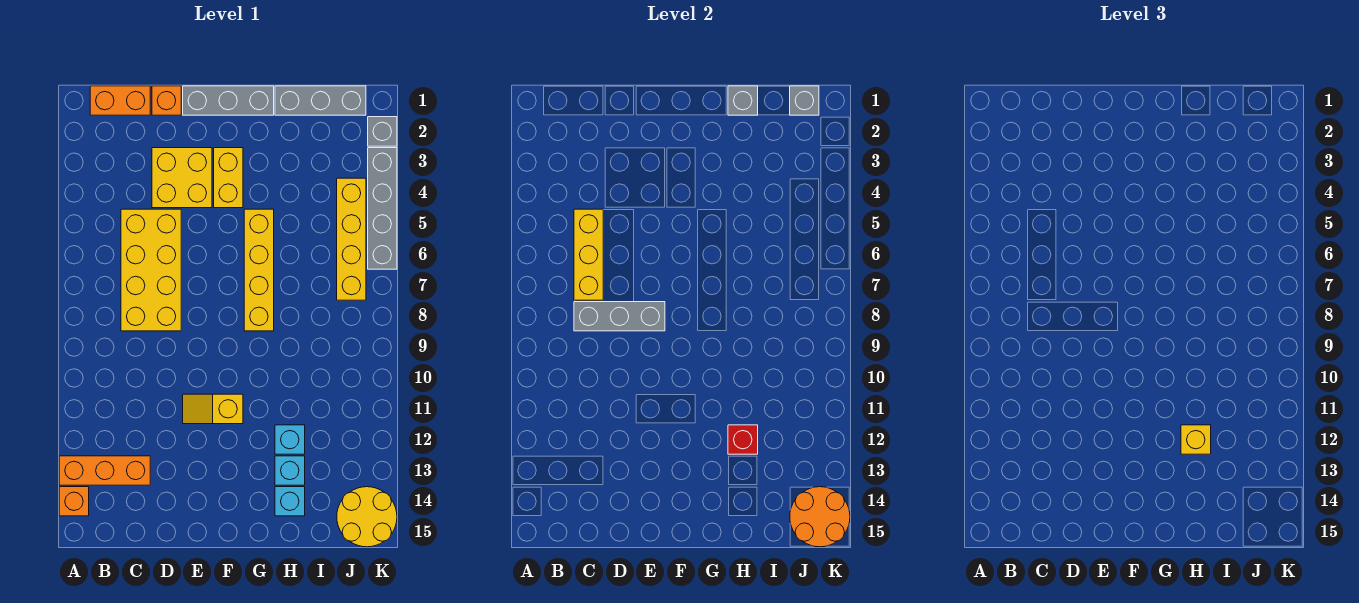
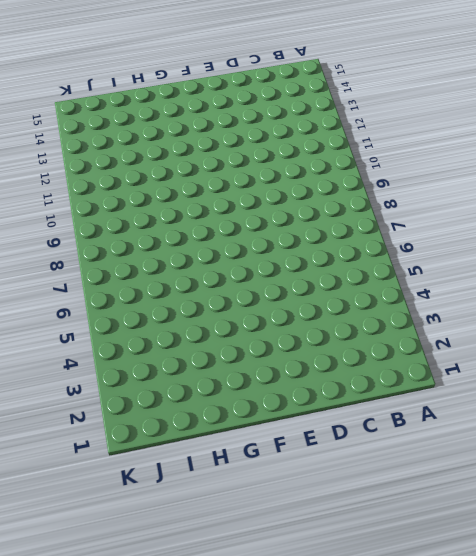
none -> orange brick A13:C13 level 1
none -> orange brick A14 level 1
none -> orange brick B1:C1 level 1

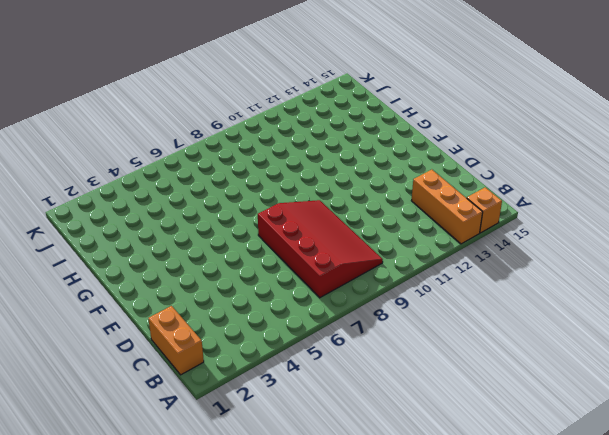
red slope B7:E9 level 1 top 7 -> yellow brick C5:D8 level 1
none -> orange brick D1 level 1
none -> yellow brick D3:E4 level 1
none -> grey brick E1:G1 level 1

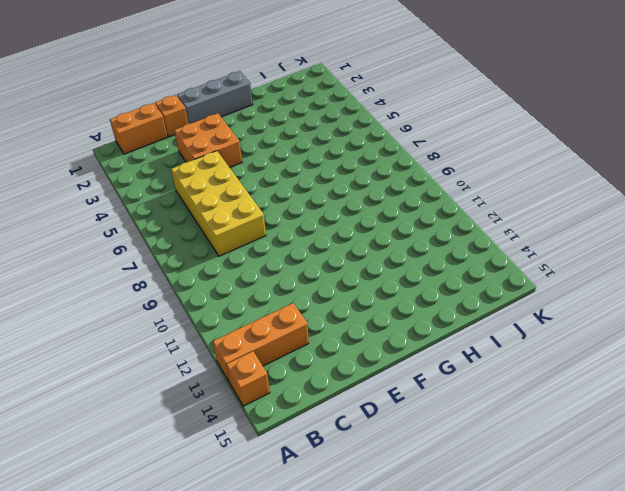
orange brick D3:E4 level 1 -> yellow brick D3:E4 level 1
none -> yellow slope E11:F11 level 1 top F
none -> yellow brick F3:F4 level 1
none -> yellow brick G5:G8 level 1

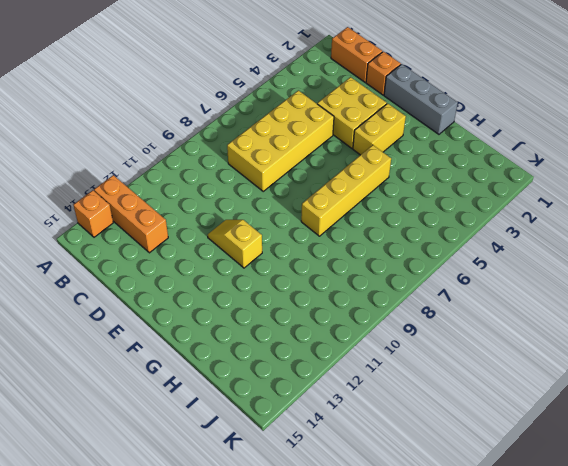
none -> grey brick H1:J1 level 1
none -> cyan brick H12 level 1
none -> cyan brick H13 level 1

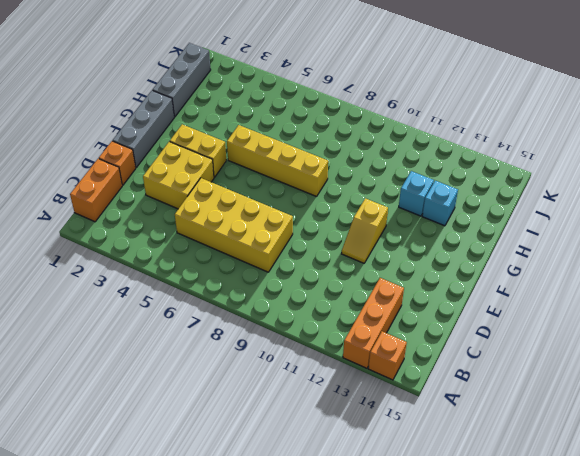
none -> cyan brick H14 level 1
none -> yellow brick J4:J7 level 1
none -> yellow round brick J14:K15 level 1

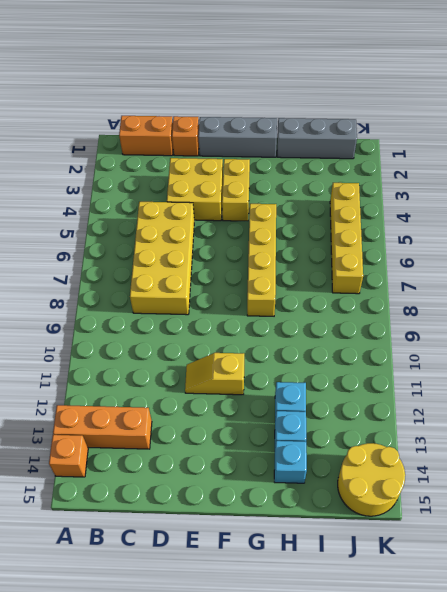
none -> grey brick K2 level 1
none -> grey brick K3:K6 level 1
none -> yellow brick C5:C7 level 2

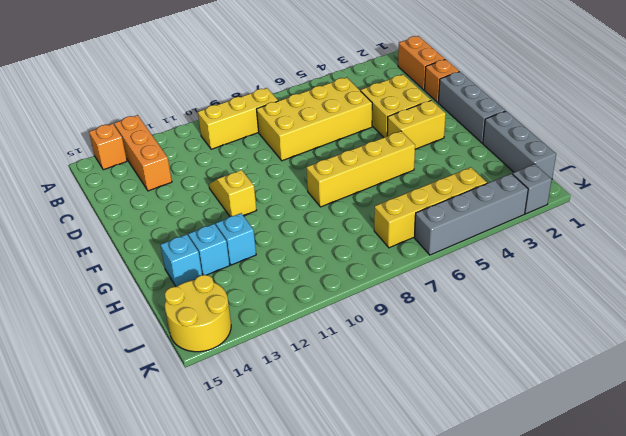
yellow brick B8:B10 level 1 -> yellow brick C5:C7 level 2
none -> grey brick C8:E8 level 2
none -> grey brick H1 level 2
none -> red brick H12 level 2

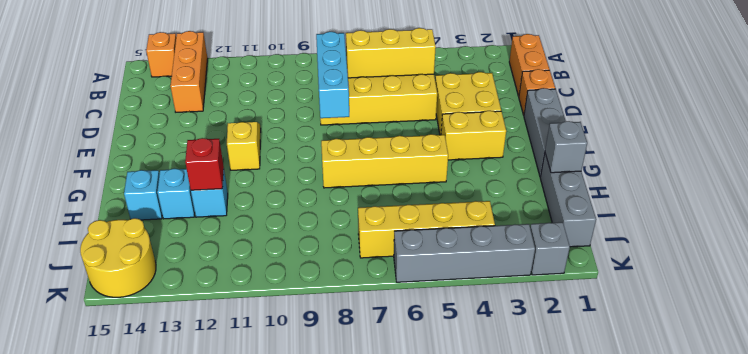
cyan brick C8:E8 level 2 -> grey brick C8:E8 level 2
none -> grey brick J1 level 2
none -> orange round brick J14:K15 level 2
none -> yellow brick H12 level 3

